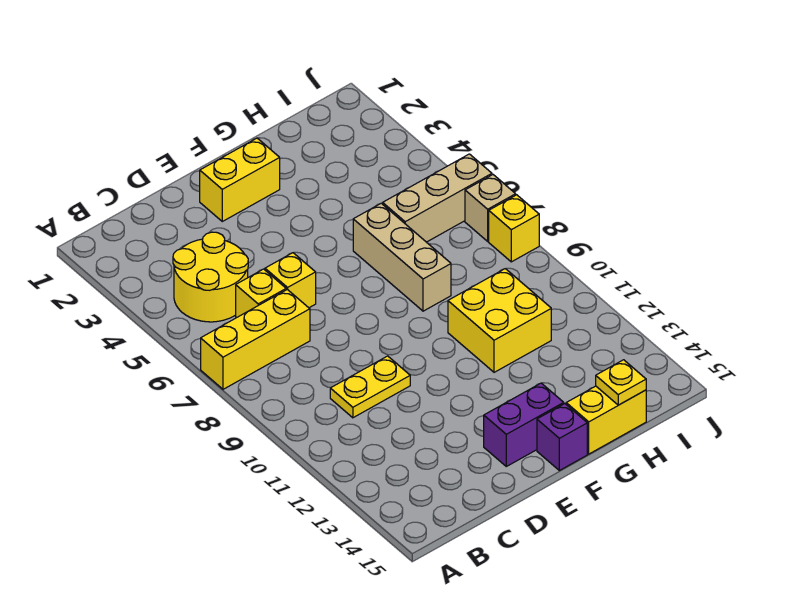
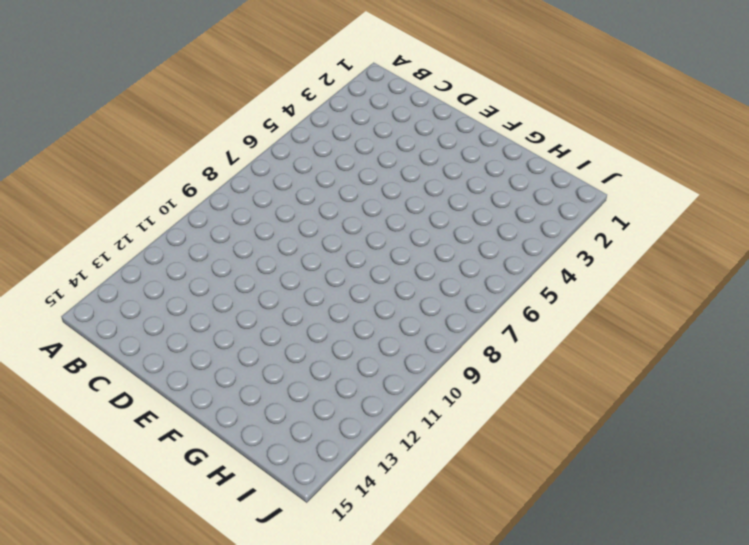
none -> yellow brick A7:C7 level 1
none -> yellow round brick B4:C5 level 1
none -> yellow brick C6 level 1

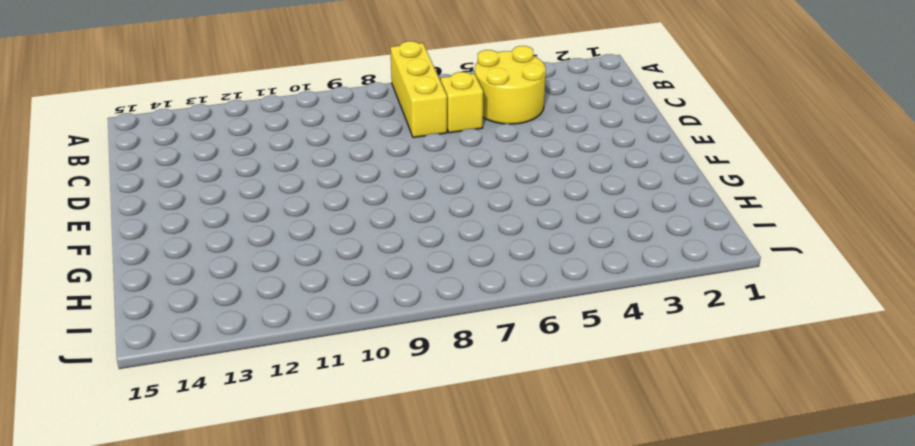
none -> yellow plate C10:D10 level 1
none -> yellow brick D6 level 1
none -> yellow brick E2:F2 level 1

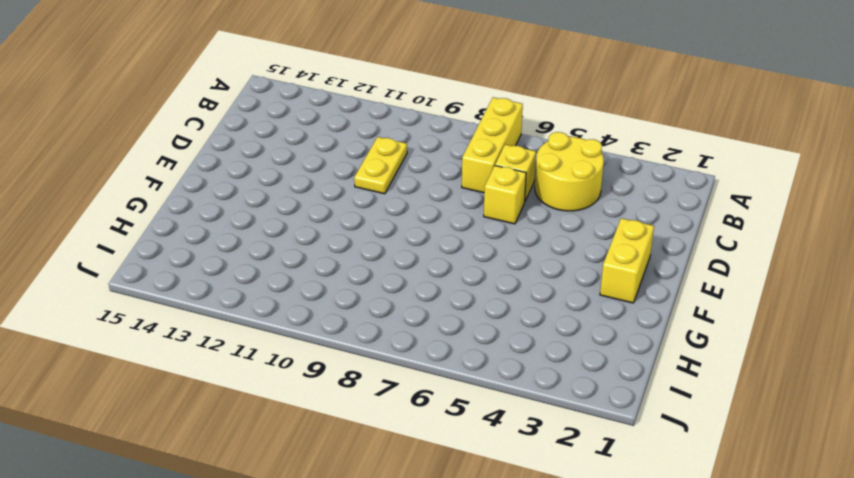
none -> purple brick E14:F14 level 1
none -> purple brick F15 level 1
none -> tan brick G6:G8 level 1

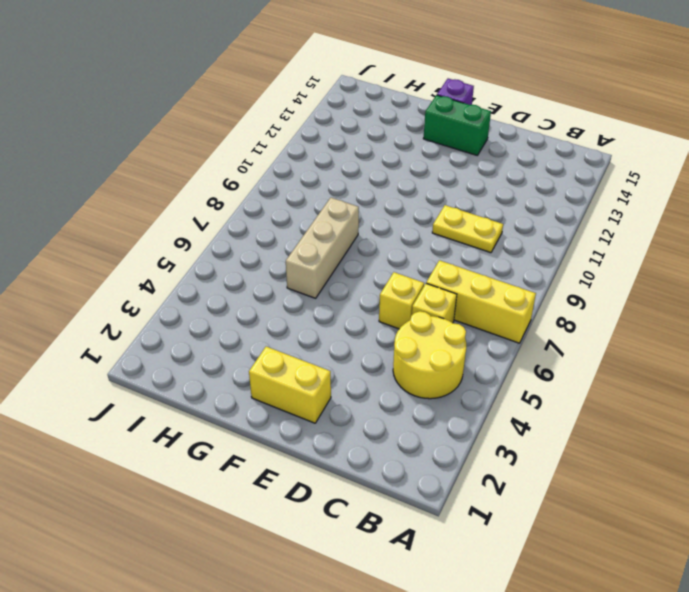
green brick E14:F14 level 1 -> purple brick E14:F14 level 1
none -> yellow brick G10:H11 level 1
none -> yellow brick G15:H15 level 1
none -> tan brick H6:J6 level 1

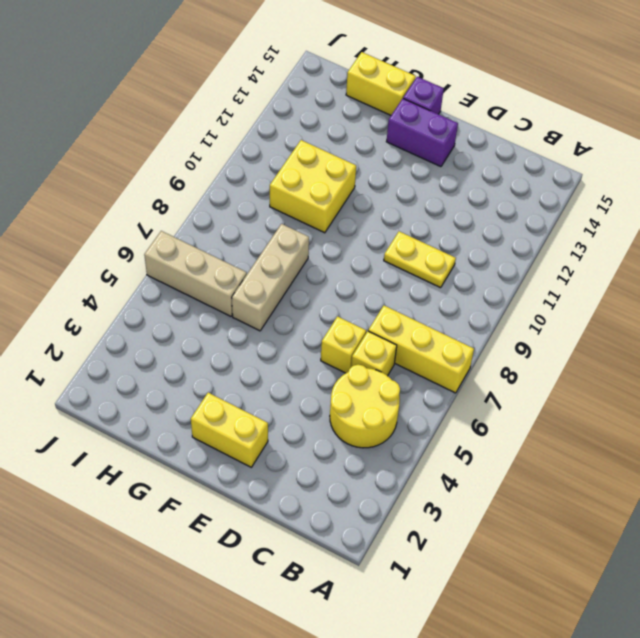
none -> tan brick J7 level 1
none -> yellow brick J8 level 1
none -> yellow plate H15 level 2

